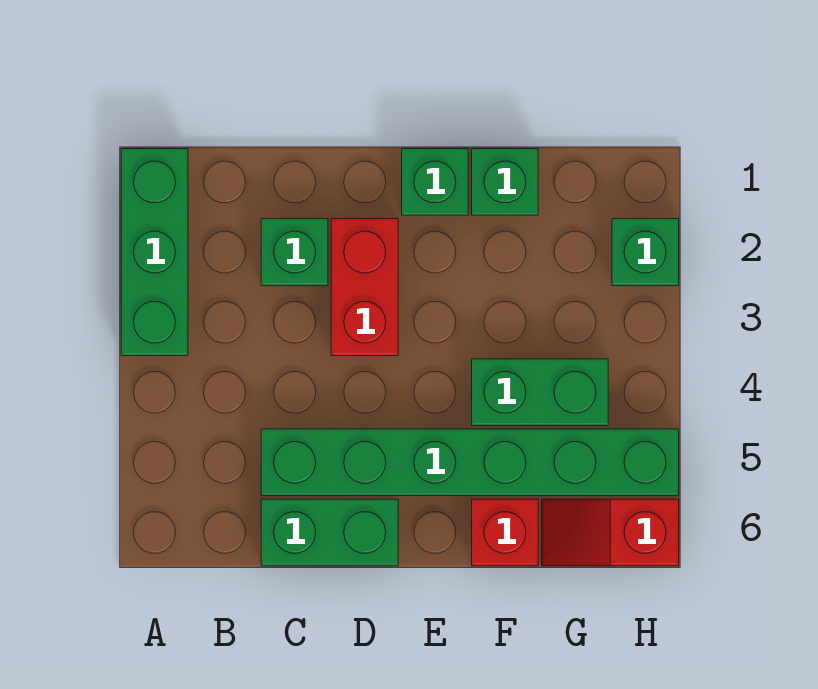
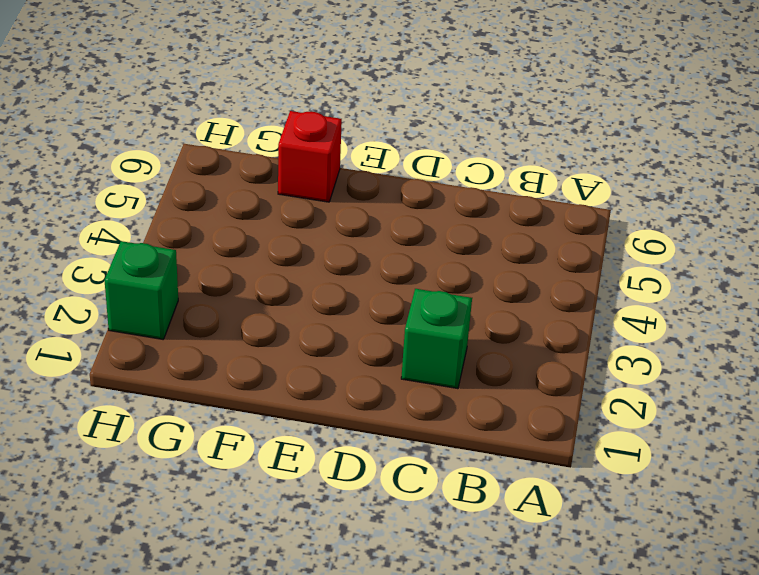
none -> green brick A1:A3 level 1
none -> green brick C5:H5 level 1

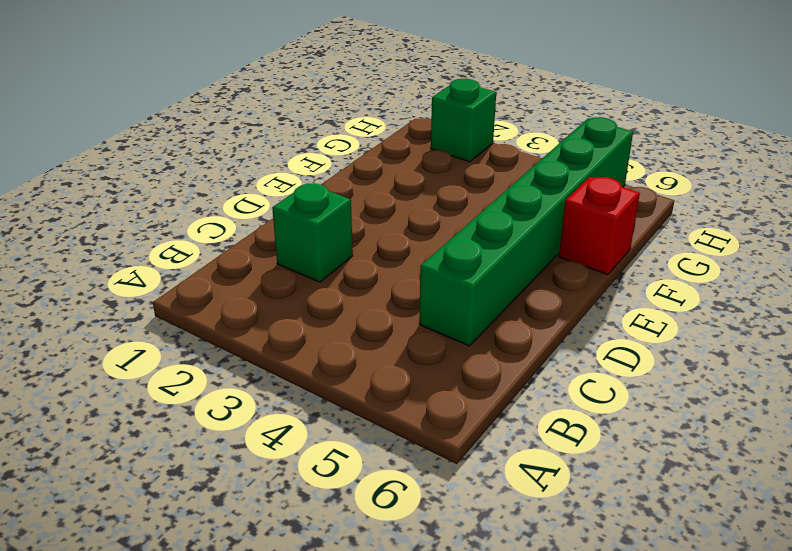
none -> green brick A1:A3 level 1
none -> green brick C6:D6 level 1

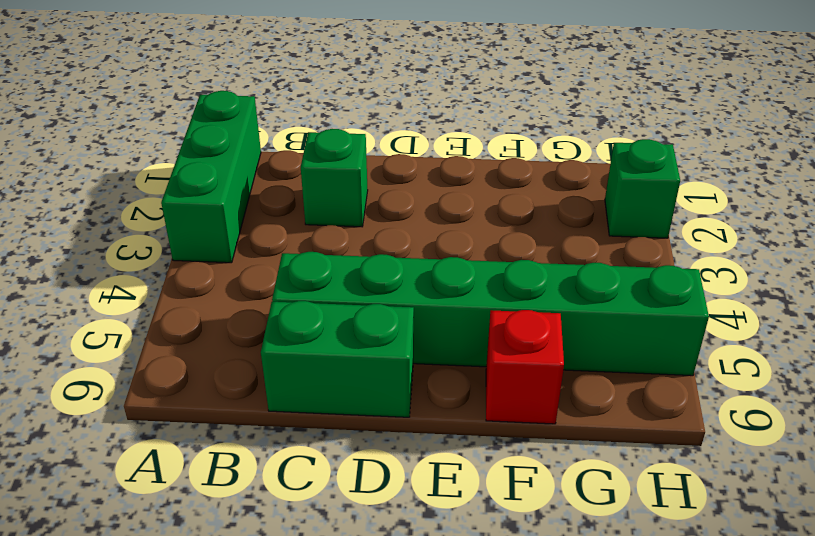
none -> red brick D2:D3 level 1
none -> green brick E1 level 1

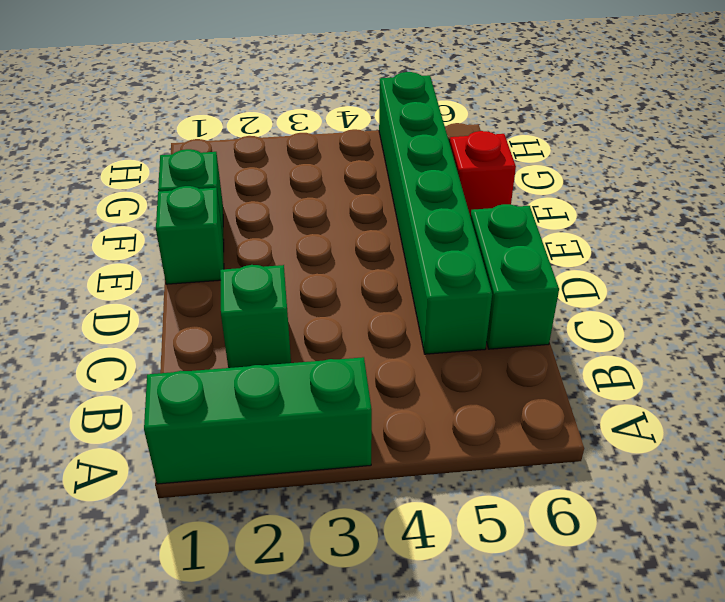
none -> red brick D2:D3 level 1
none -> green brick F4:G4 level 1

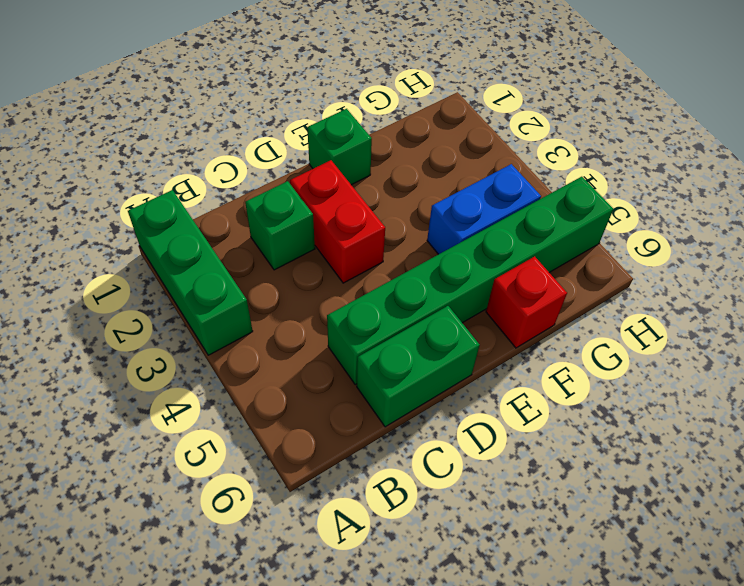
blue brick F4:G4 level 1 -> green brick F4:G4 level 1
none -> green brick F1 level 1
none -> red slope G6:H6 level 1 top H

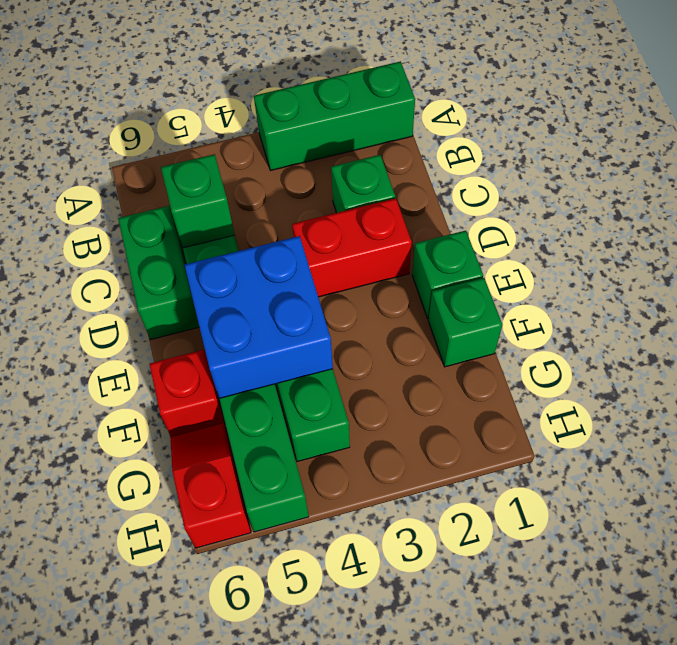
green brick C5 level 2 -> green brick H2 level 1
blue brick E4:F5 level 2 -> none

